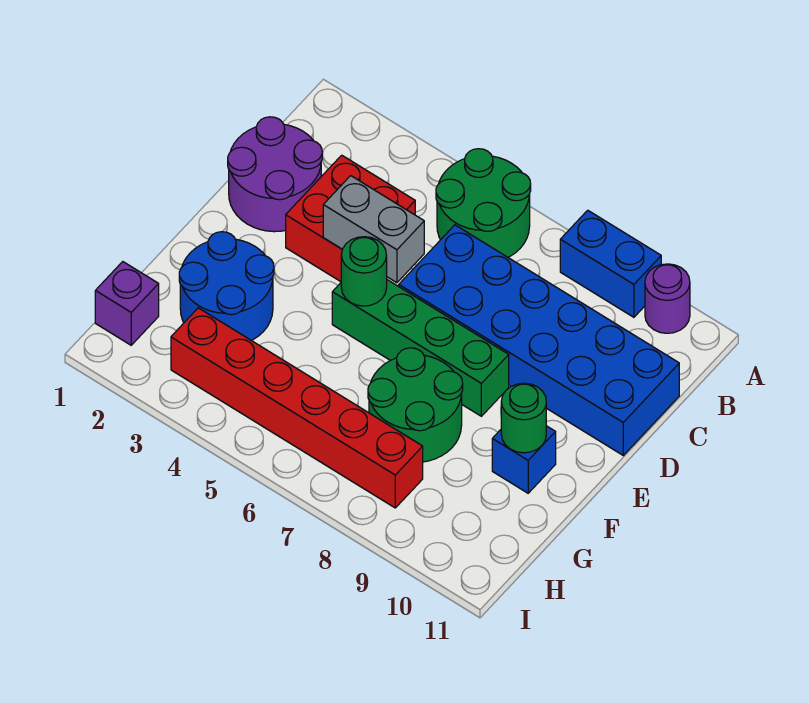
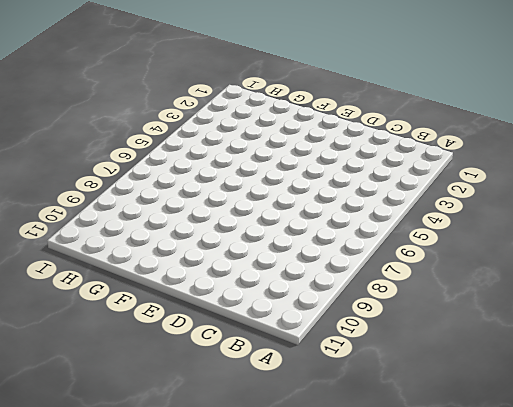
none -> green round brick A5:B6 level 1
none -> blue brick A8:A9 level 1
none -> purple round brick A10 level 1

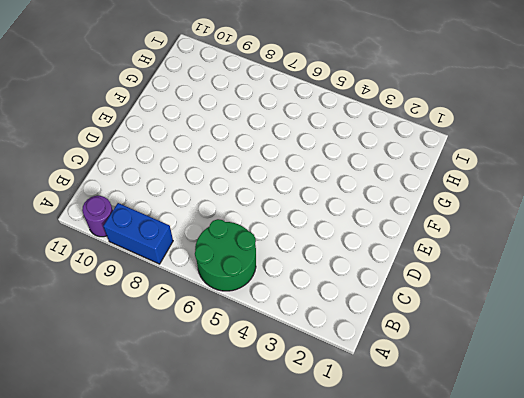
none -> purple round brick C1:D2 level 1
none -> red brick C3:D4 level 1
none -> blue brick C6:D11 level 1

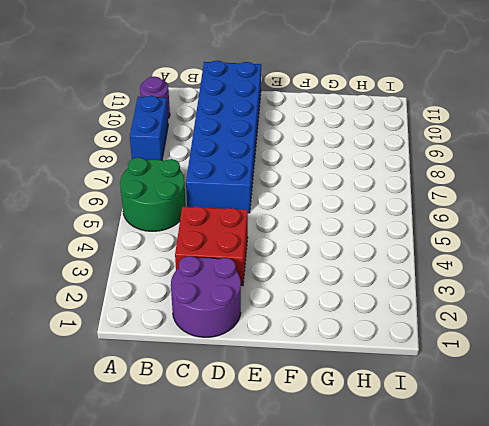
none -> green brick E5:E8 level 1
none -> blue round brick F2:G3 level 1
none -> green round brick F7:G8 level 1

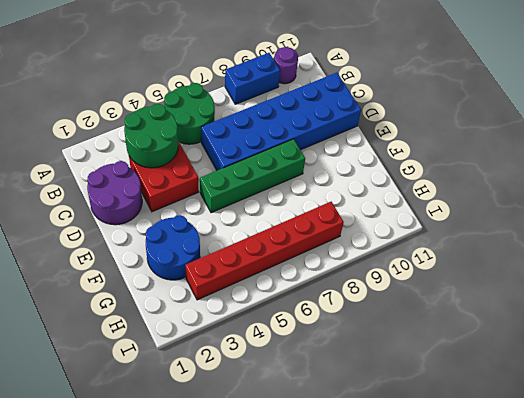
green round brick B3:C4 level 2 -> green round brick F7:G8 level 1
none -> blue brick F10 level 1
none -> purple brick H1 level 1
none -> grey brick D4:D5 level 2

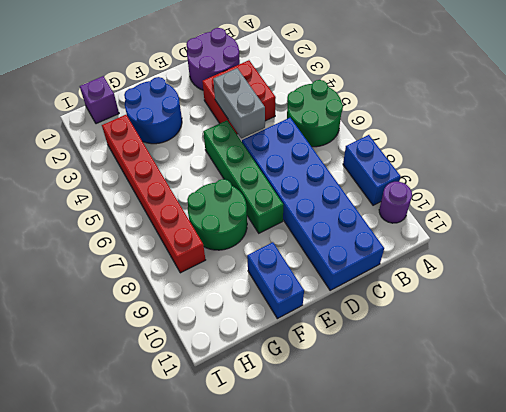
blue brick F10:F11 level 1 -> blue brick F10 level 1
none -> green round brick E5 level 2
none -> green round brick F10 level 2

